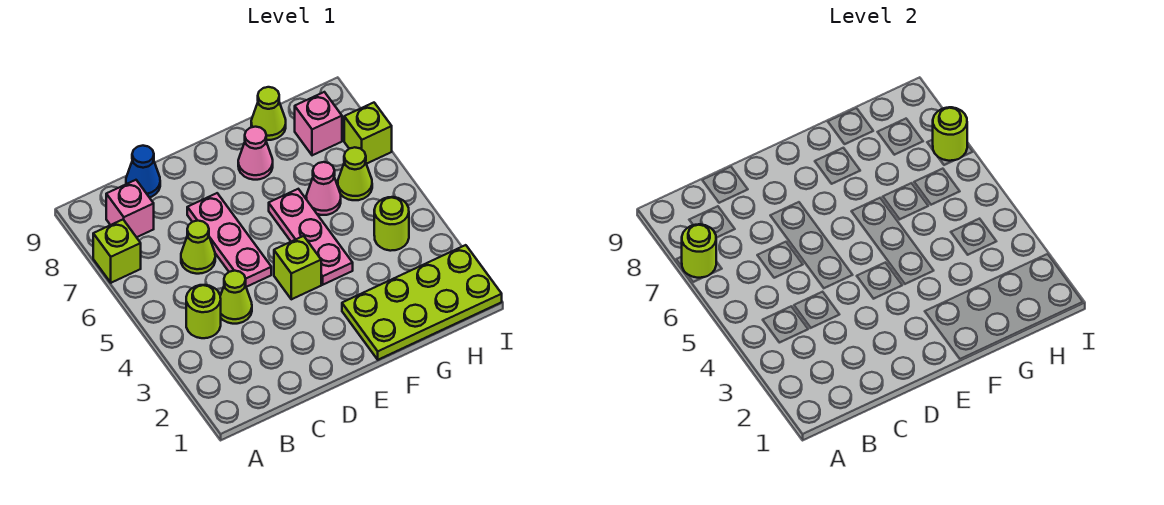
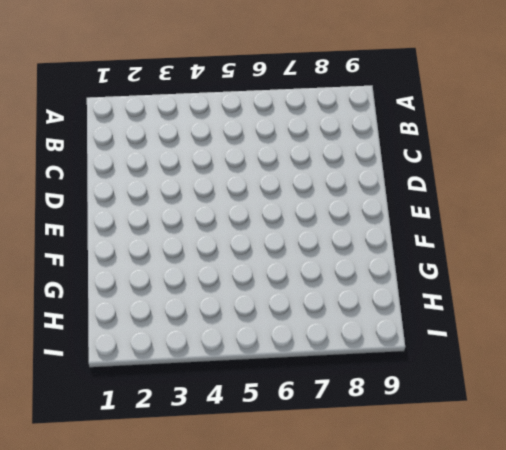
none -> lime brick A7 level 1
none -> lime round brick B4 level 1
none -> pink brick B8 level 1

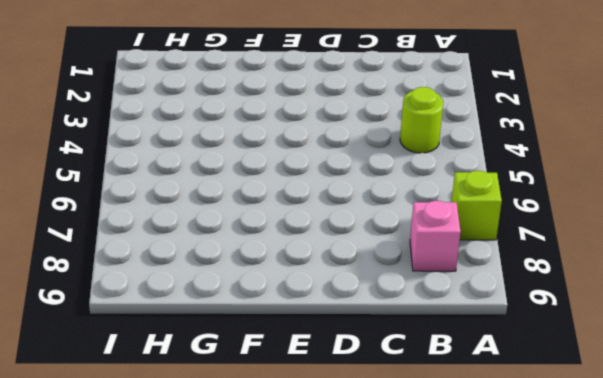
none -> lime cone C4 level 1
none -> lime cone C6 level 1
none -> blue cone C9 level 1

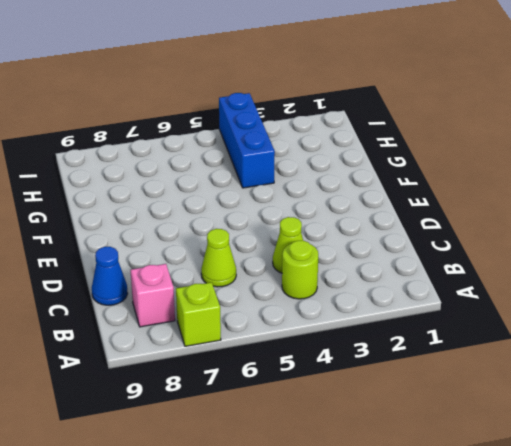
blue brick G4:I4 level 1 -> lime round brick H4 level 1
none -> pink plate D5:D7 level 1
none -> lime brick E4 level 1
none -> lime plate F1:I2 level 1

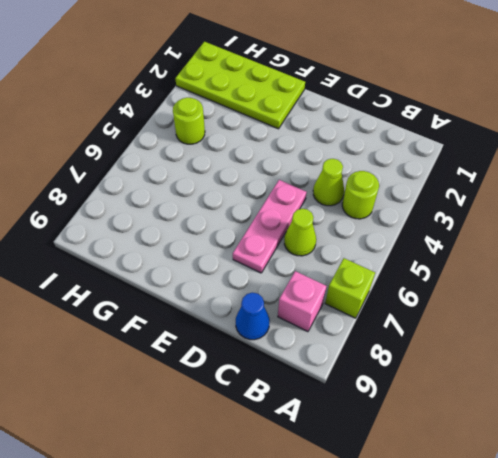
none -> lime brick E4 level 1
none -> pink plate F4:F6 level 1
none -> pink cone F8 level 1

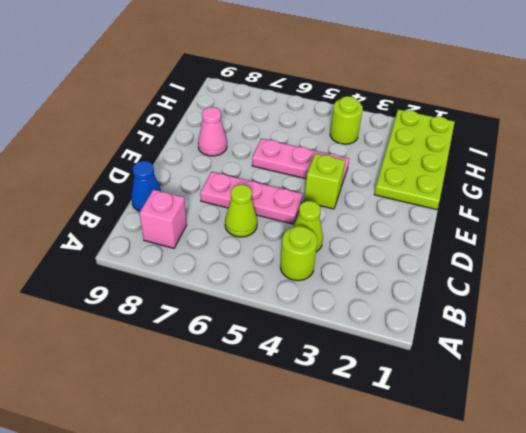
none -> lime brick A7 level 1
none -> pink cone G6 level 1
none -> lime cone G9 level 1

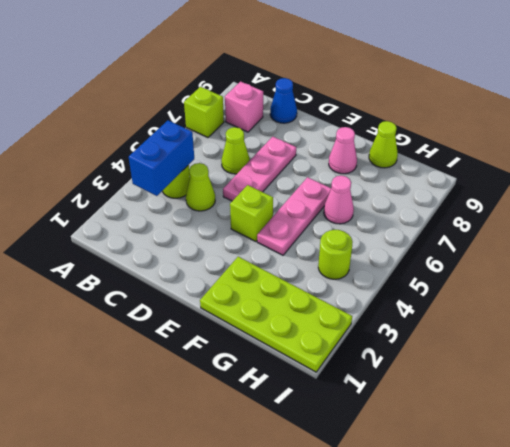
blue brick B3:B4 level 2 -> none
none -> lime cone H6 level 1
none -> pink brick H8 level 1
none -> lime brick I7 level 1

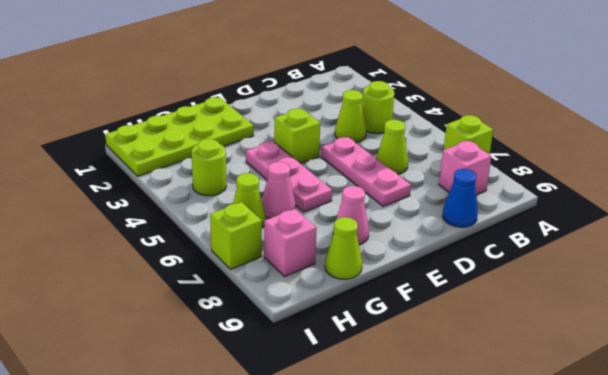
none -> lime round brick A7 level 2
none -> lime round brick I7 level 2

